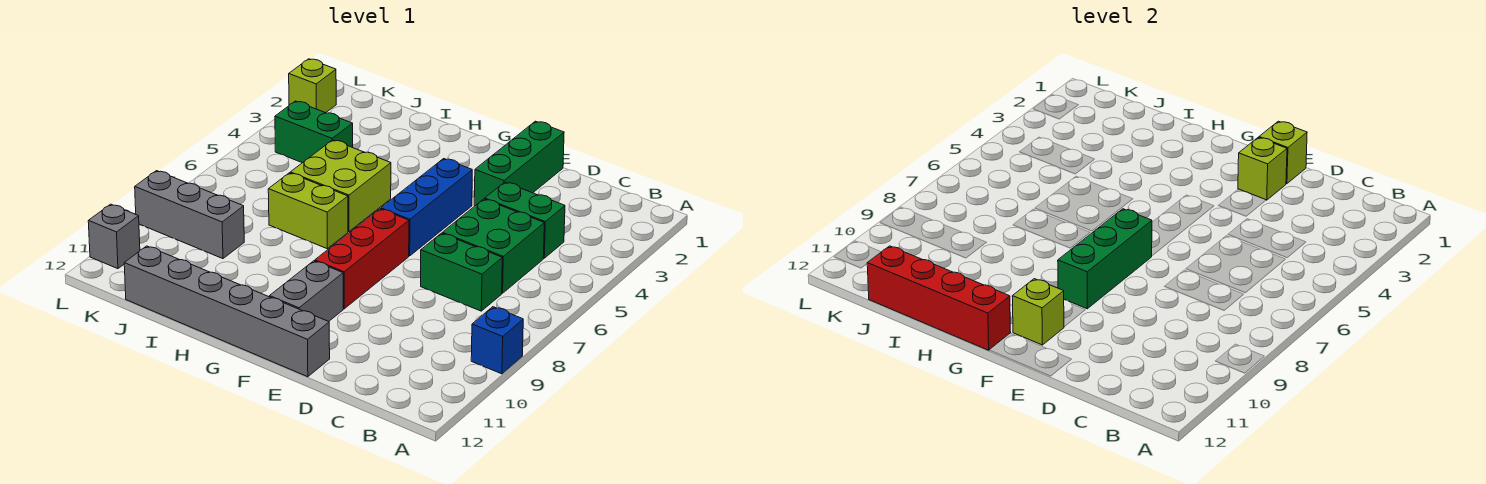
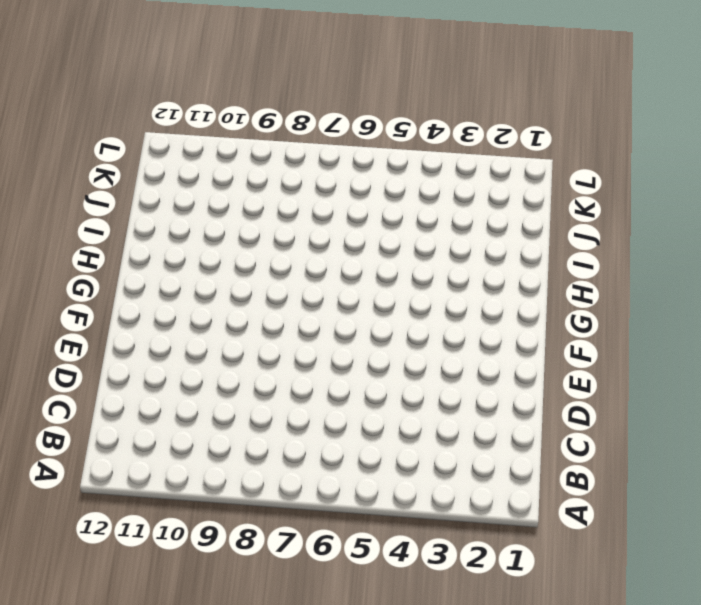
none -> blue brick A9 level 1
none -> green brick C4:D4 level 1
none -> green brick C5:D6 level 1

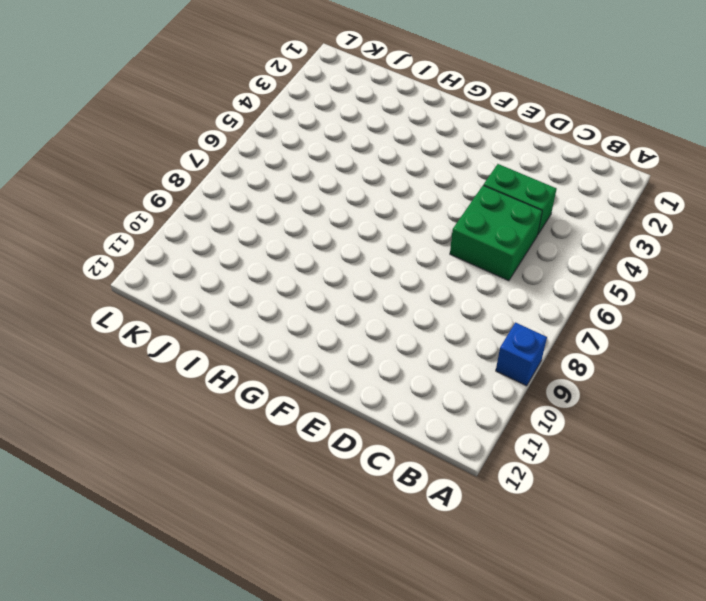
none -> green brick C7:D7 level 1
none -> green brick E1:E3 level 1
none -> grey brick E12:J12 level 1

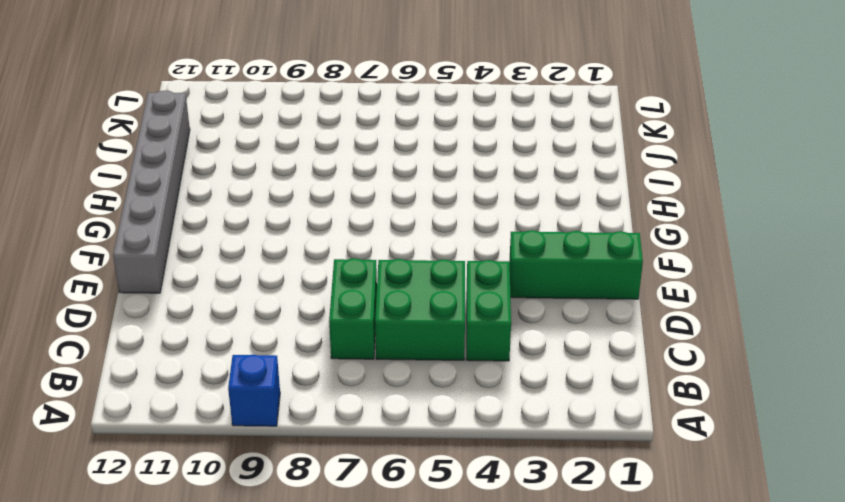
none -> blue brick F4:F6 level 1
none -> red brick F7:F9 level 1
none -> grey brick F10:F11 level 1

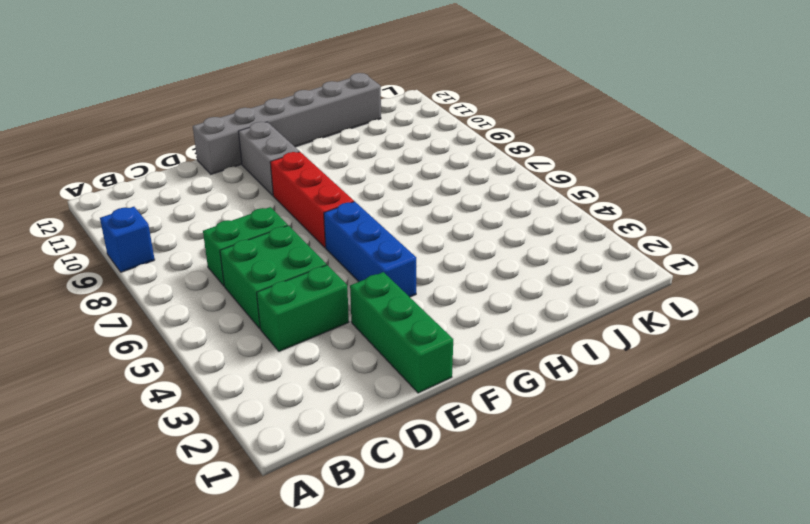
none -> lime brick H5:I6 level 1
none -> lime brick H7:I7 level 1
none -> green brick J4:K4 level 1

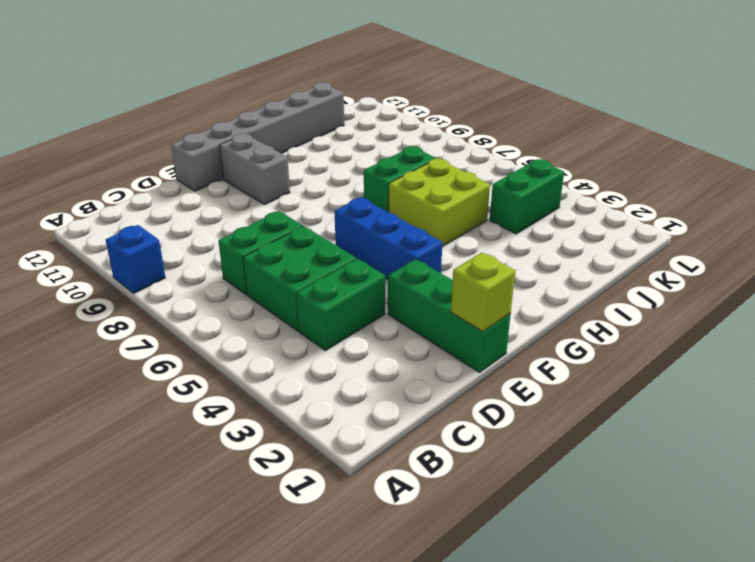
green brick H7:I7 level 1 -> lime brick H7:I7 level 1
none -> red brick F7:F9 level 1
none -> grey brick J9:L9 level 1
none -> lime brick L2 level 1

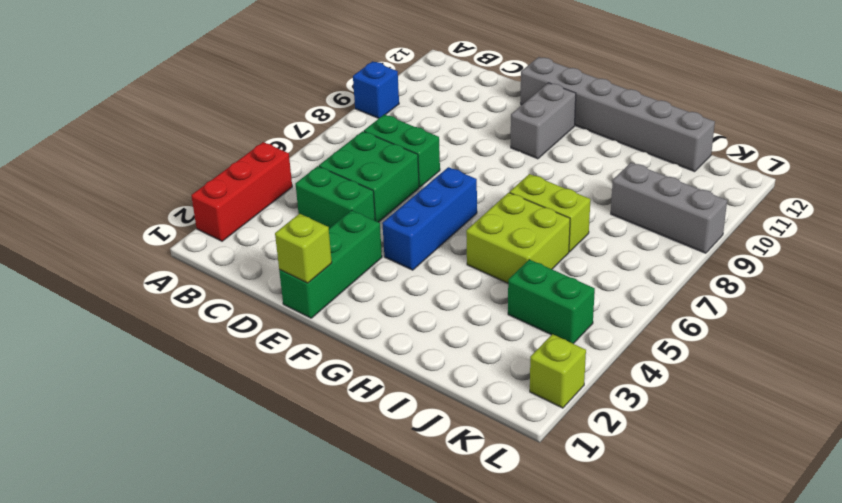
red brick A2:A4 level 1 -> red brick F7:F9 level 1
none -> grey brick L11 level 1
none -> lime brick E2 level 2
none -> green brick F7:F9 level 2

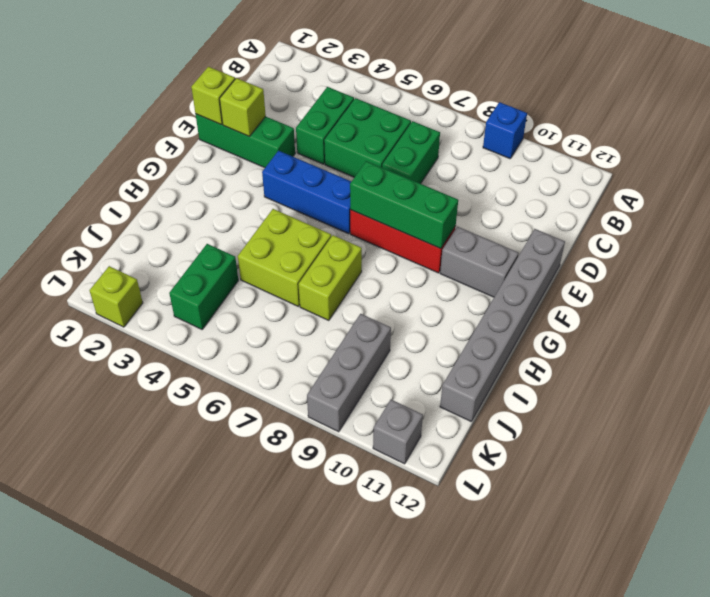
none -> lime brick F11 level 2
none -> red brick G12:J12 level 2

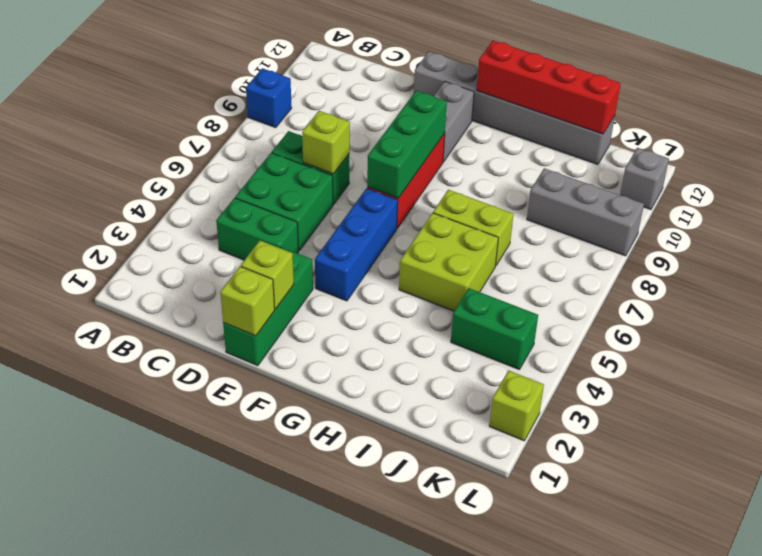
lime brick D7 level 2 -> lime brick F11 level 2

